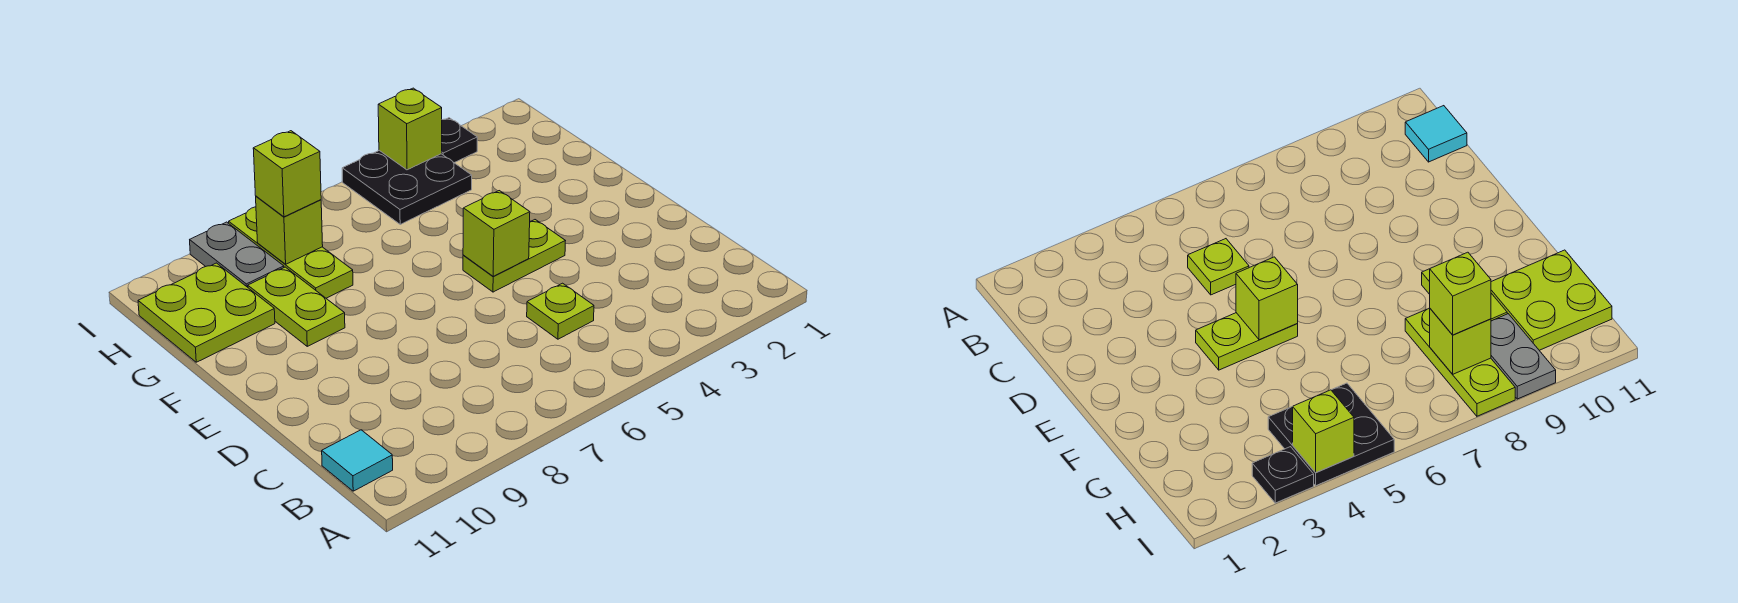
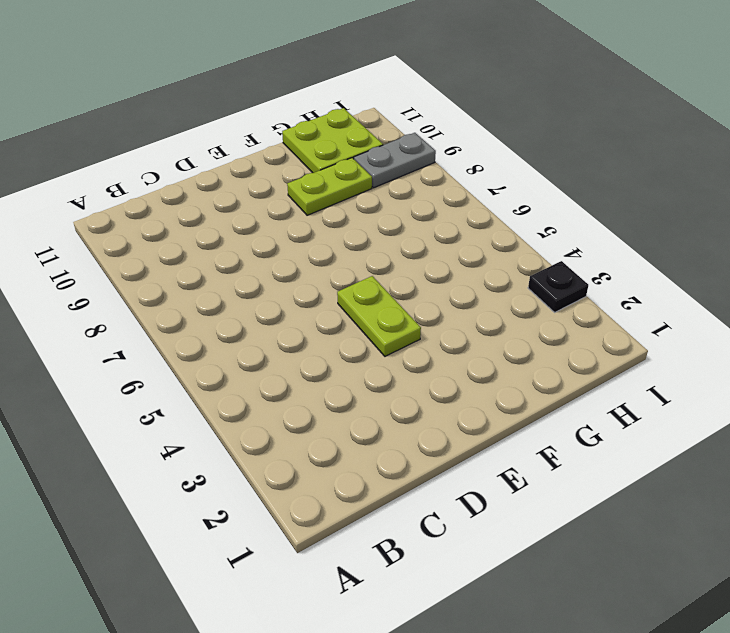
none -> cyan tile B11 level 1
none -> lime plate C5 level 1
none -> lime plate G8:I8 level 1

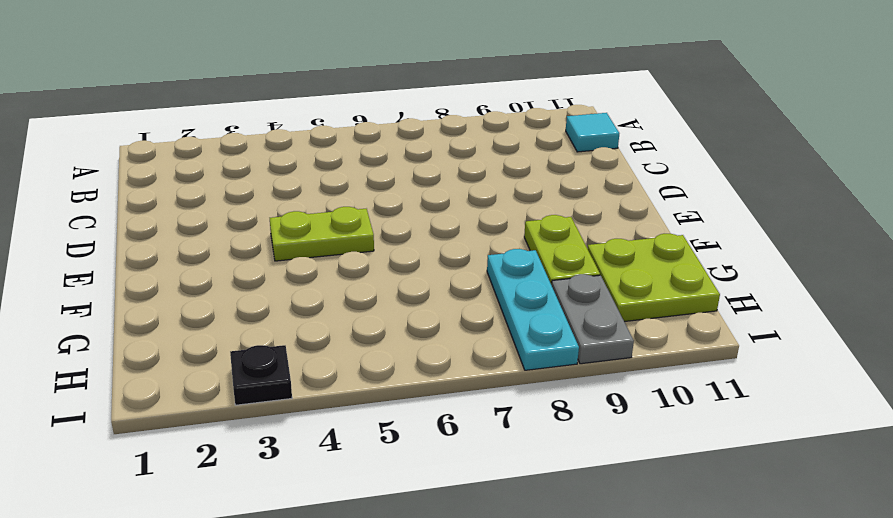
cyan plate G8:I8 level 1 -> lime plate G8:I8 level 1
none -> lime plate C5 level 1
none -> black plate H4:I5 level 1
none -> lime brick E5 level 2

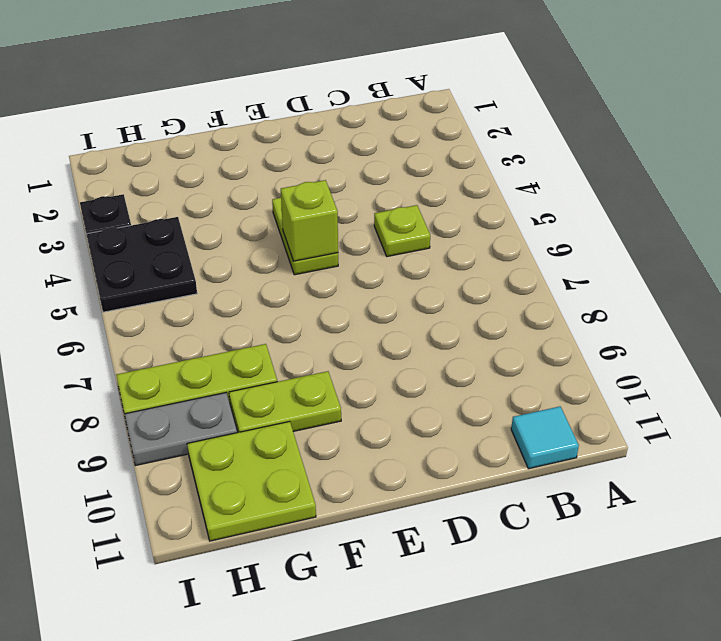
none -> lime brick H8 level 2
none -> lime brick I4 level 2
none -> lime brick H8 level 3

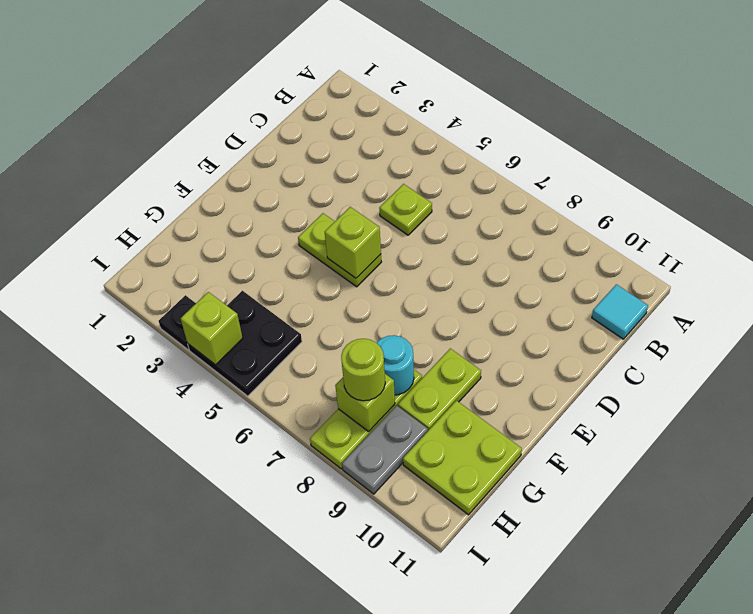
cyan round brick G8 level 2 -> none
lime round brick H8 level 3 -> lime brick H8 level 3

